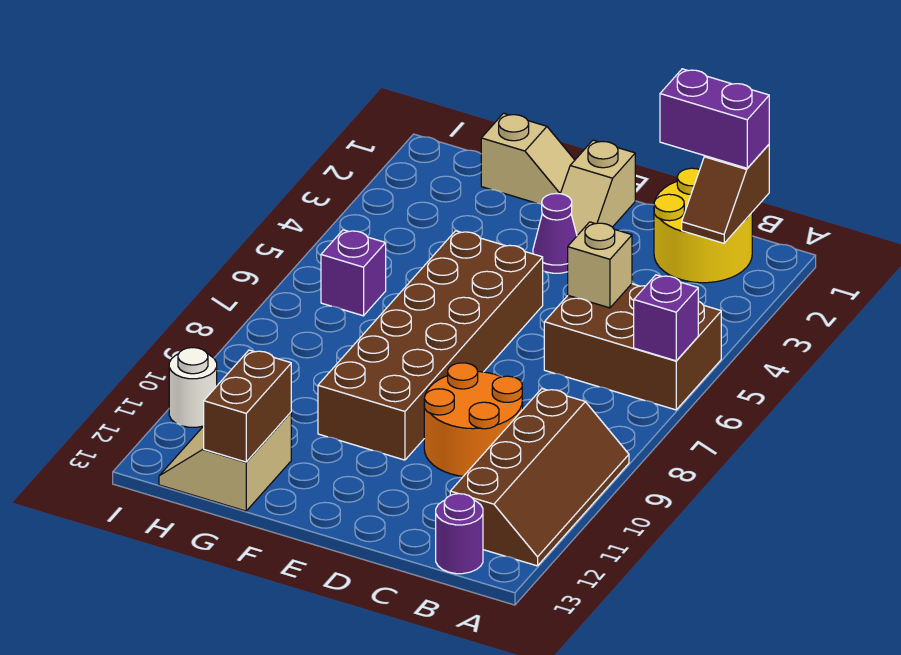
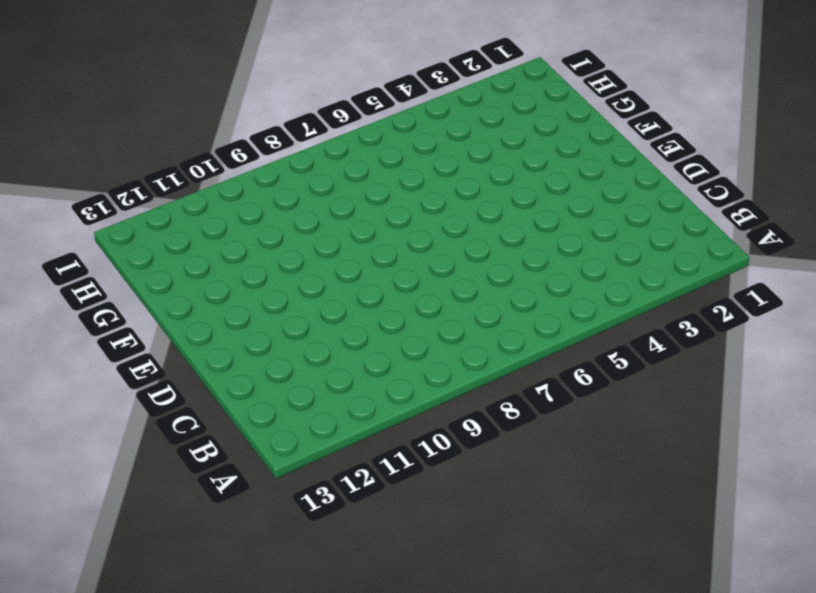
none -> brown brick A5:C6 level 1
none -> brown slope A9:B12 level 1 top B
none -> yellow round brick B1:C2 level 1

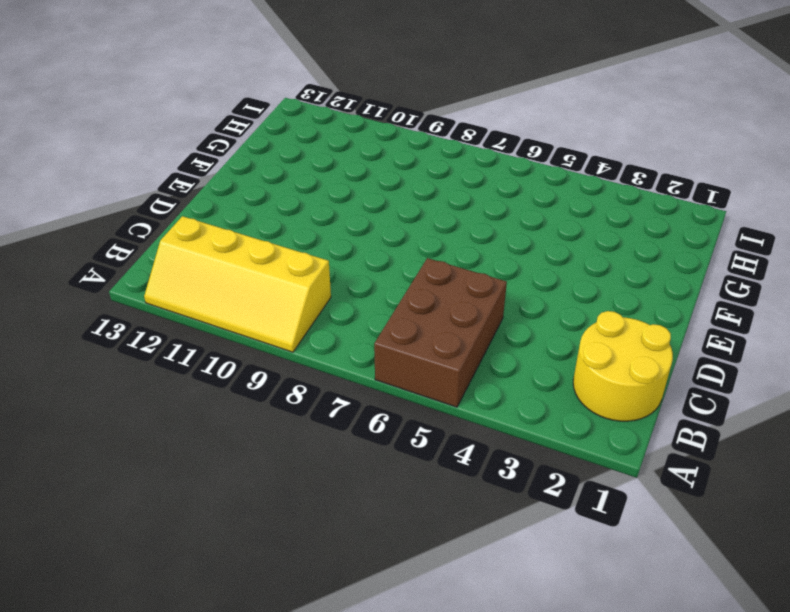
yellow slope A9:B12 level 1 top B -> brown slope A9:B12 level 1 top B
none -> purple round brick B13 level 1
none -> orange round brick C9:D10 level 1
none -> tan slope E1:E2 level 1 top 1

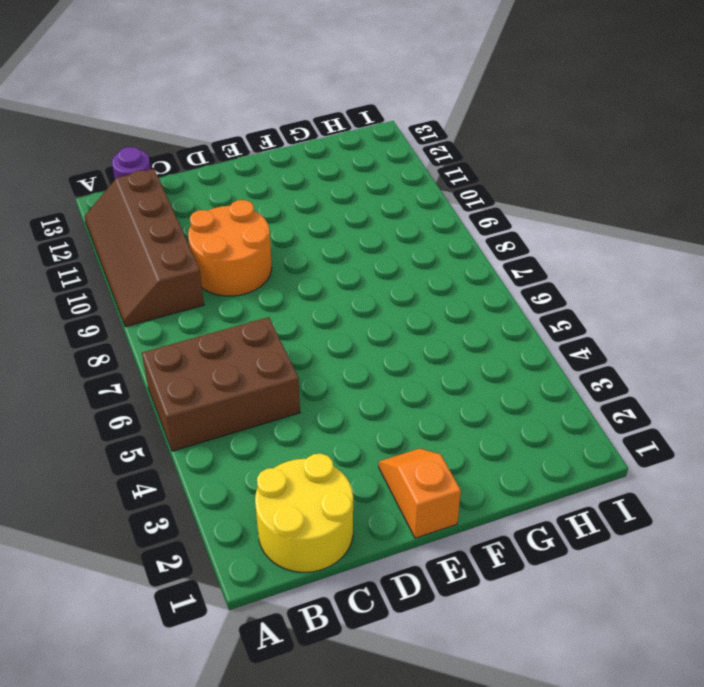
orange slope E1:E2 level 1 top 1 -> tan slope E1:E2 level 1 top 1
none -> purple cone E3 level 1
none -> brown brick E5:F10 level 1
none -> tan slope F1:G1 level 1 top G

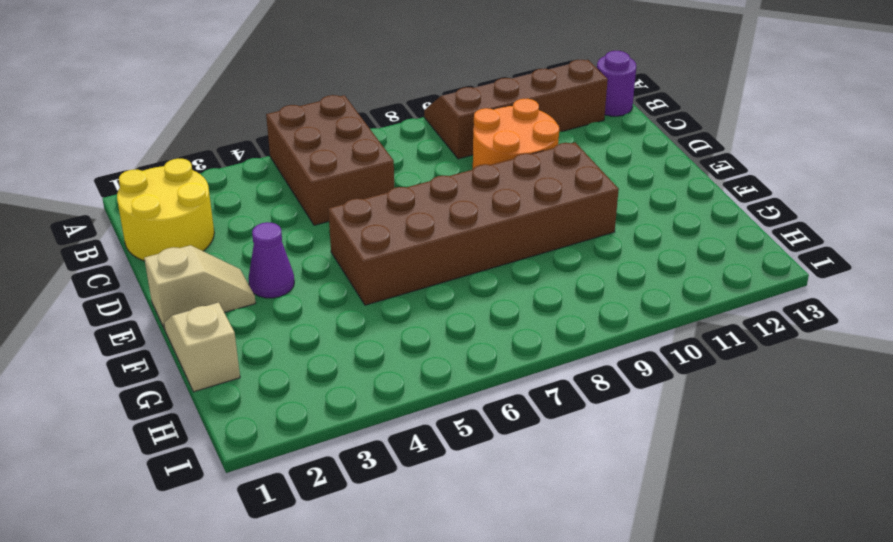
none -> tan slope G12:H13 level 1 top G
none -> purple brick H6 level 1
none -> white round brick I11 level 1

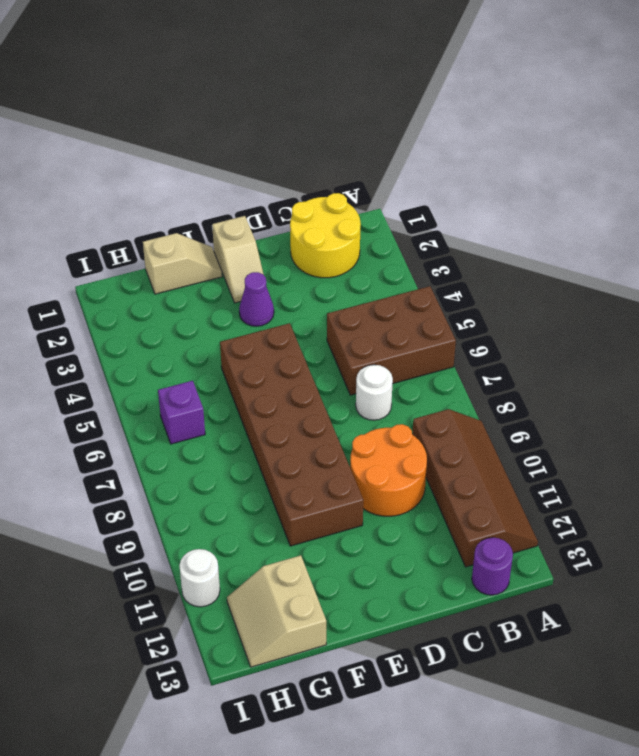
white round brick C7 level 1 -> none
none -> purple brick A6 level 2
none -> brown slope B1:B2 level 2 top 1
none -> tan brick C5 level 2

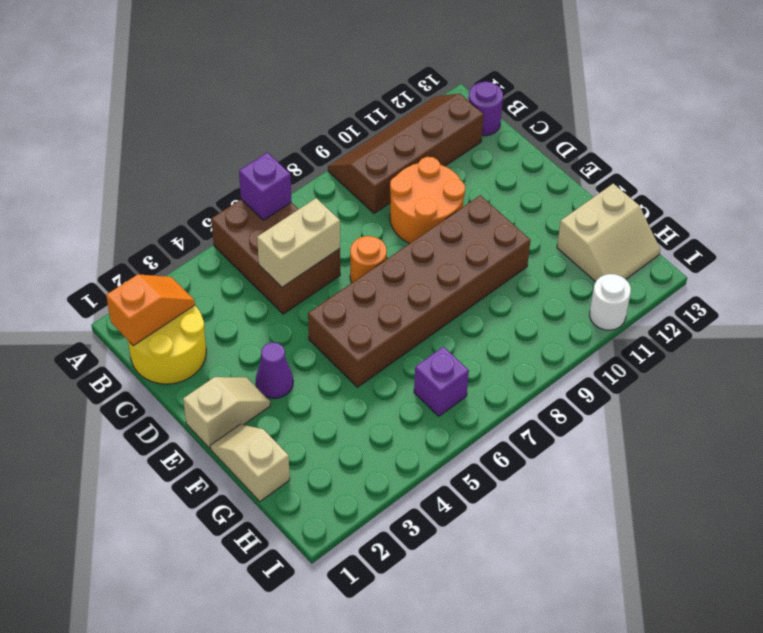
orange slope B1:B2 level 2 top 1 -> brown slope B1:B2 level 2 top 1
tan brick C5:C6 level 2 -> tan brick C5 level 2
orange round brick D7 level 1 -> none
none -> brown brick G12:G13 level 2
none -> purple brick B1:C1 level 3

